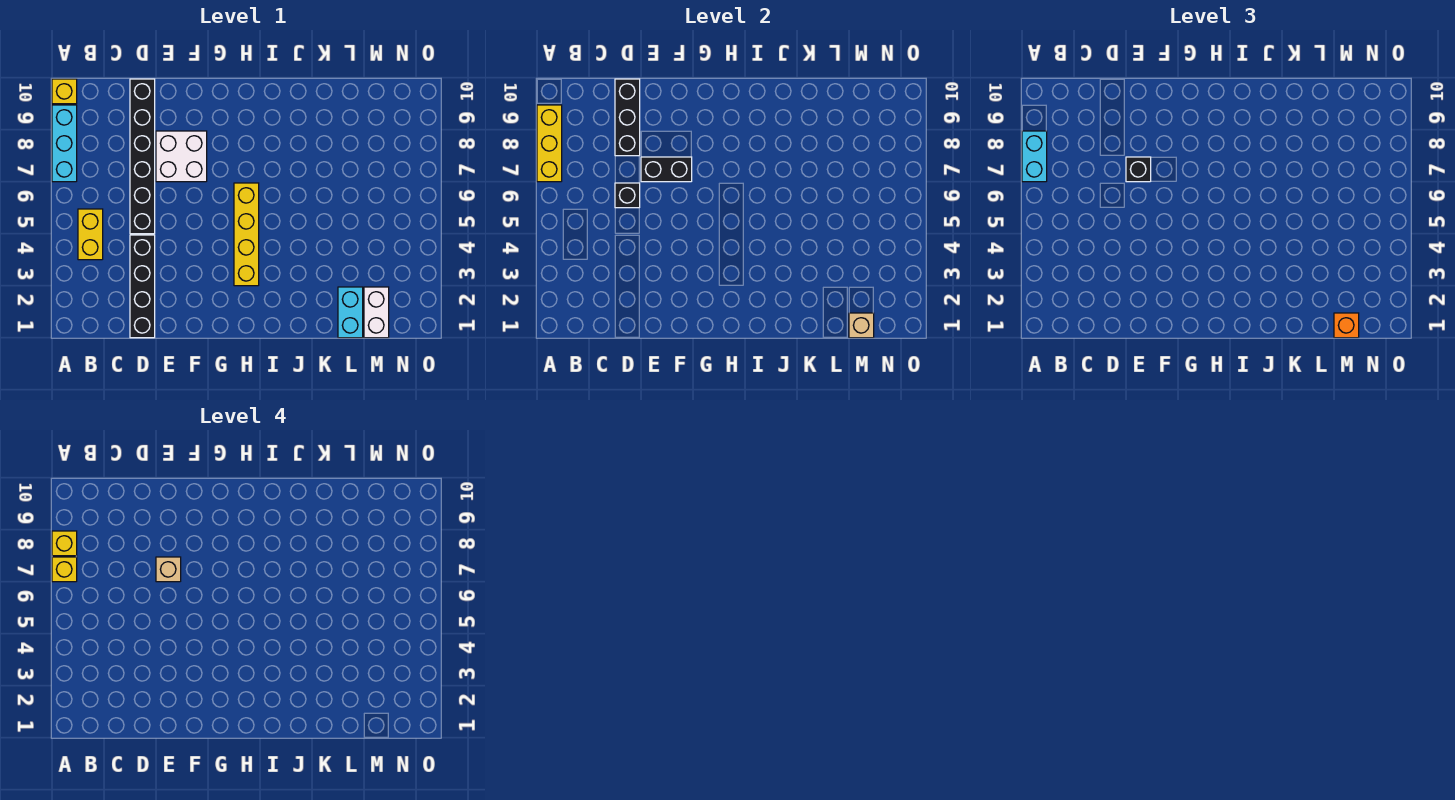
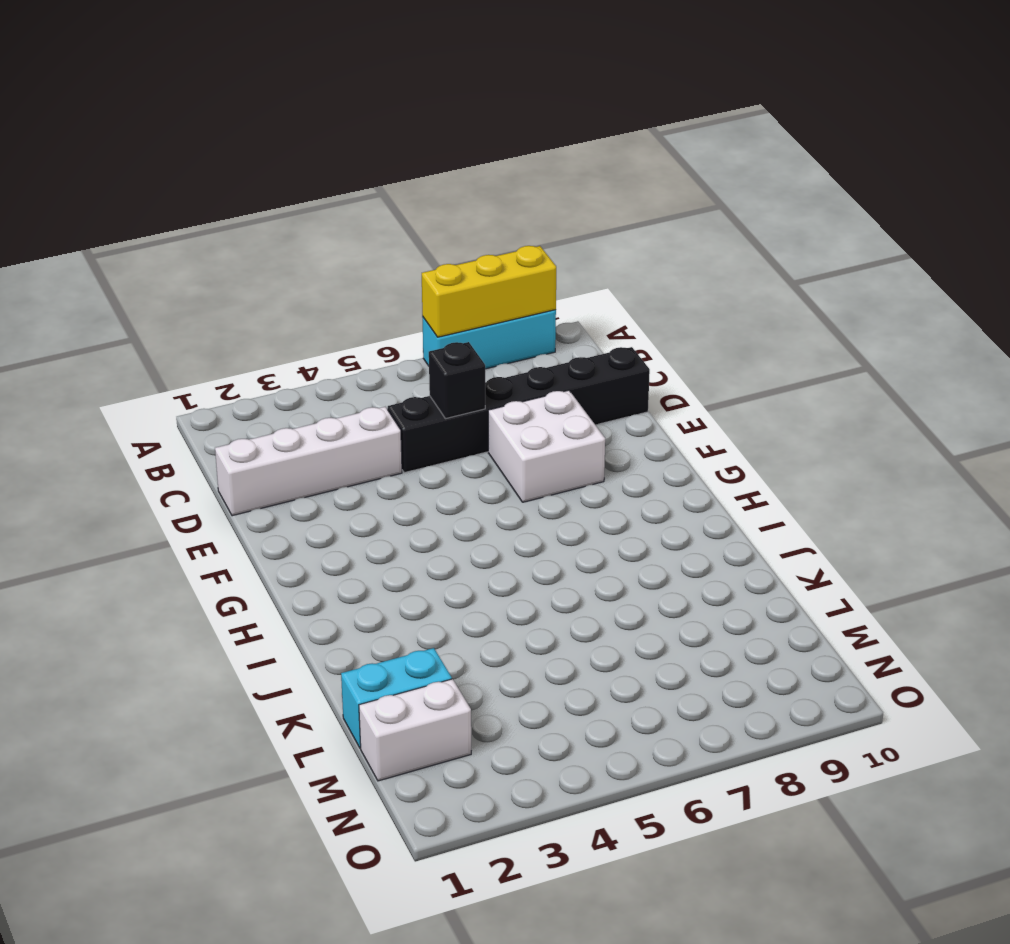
white brick D1:D4 level 1 -> black brick D1:D4 level 1
none -> yellow brick A10 level 1
none -> yellow brick B4:B5 level 1
none -> yellow brick H3:H6 level 1

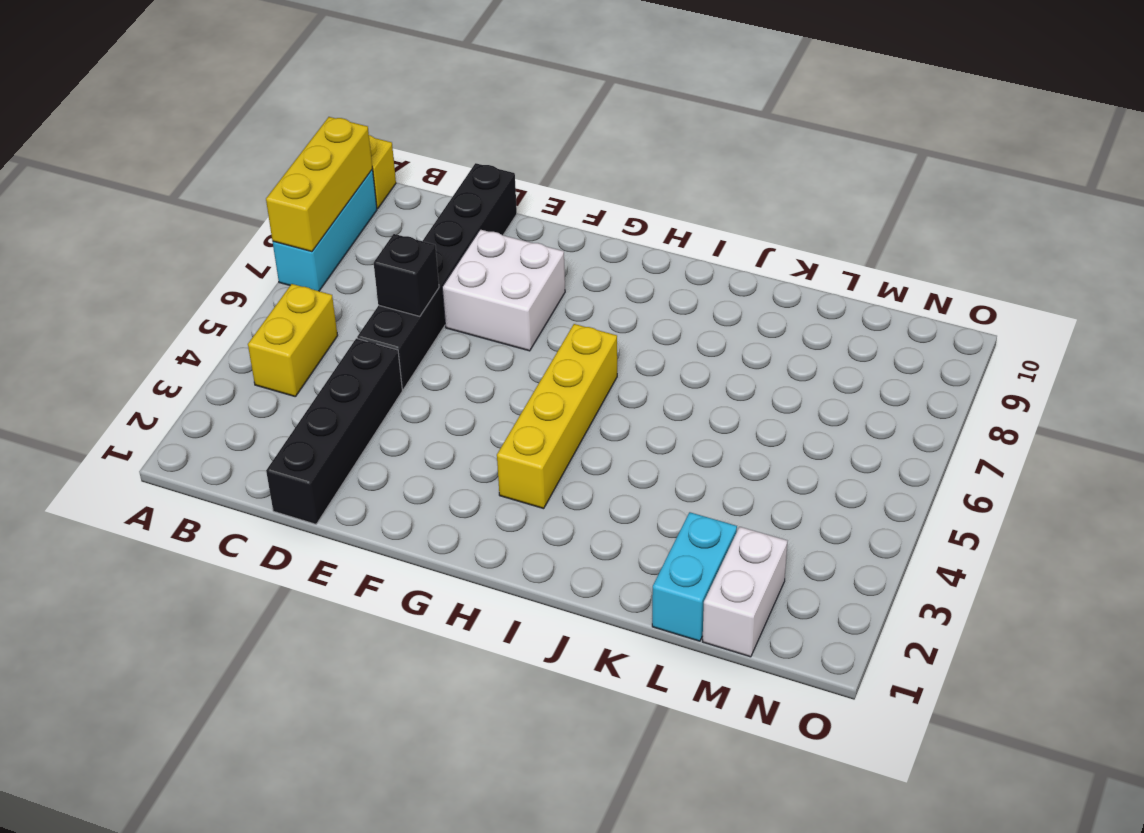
none -> black brick D8:D10 level 2
none -> black brick E7:F7 level 2
none -> tan brick M1 level 2

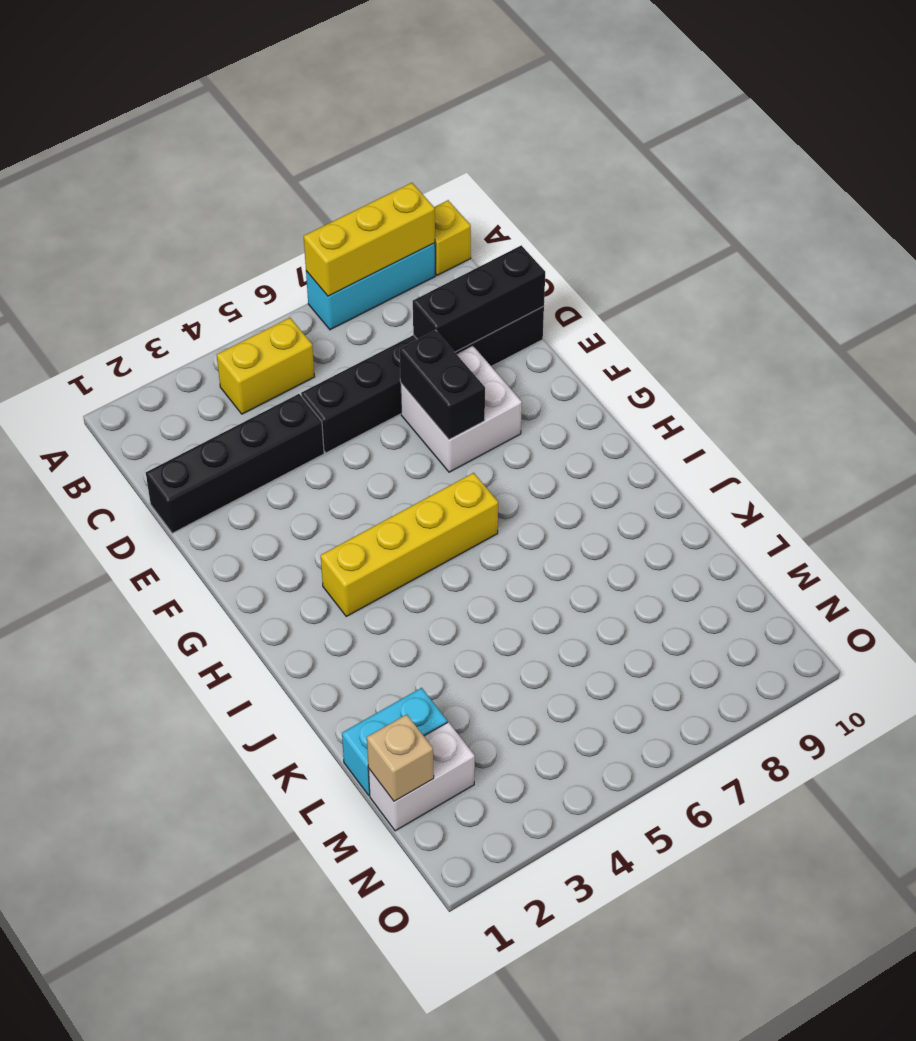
none -> black brick D6 level 2
none -> cyan brick A7:A8 level 3
none -> black brick E7 level 3

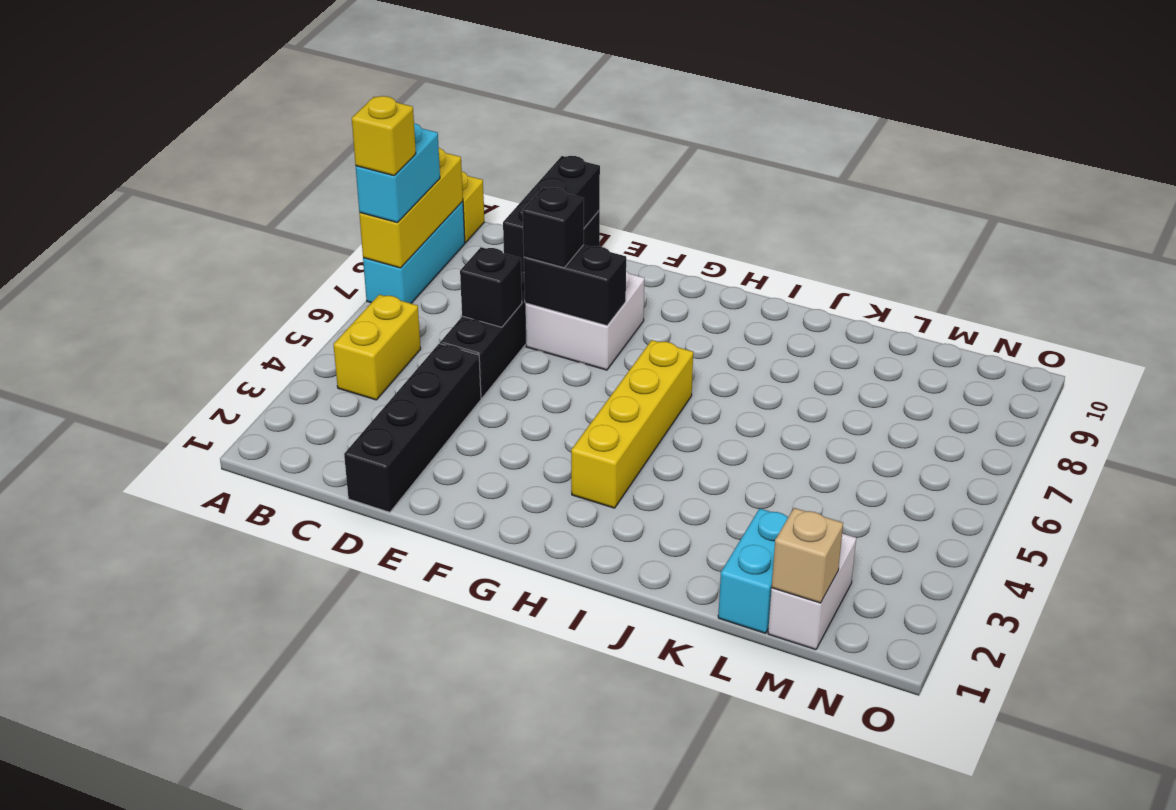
none -> orange brick M1 level 3
none -> yellow brick A8 level 4
none -> tan brick E7 level 4

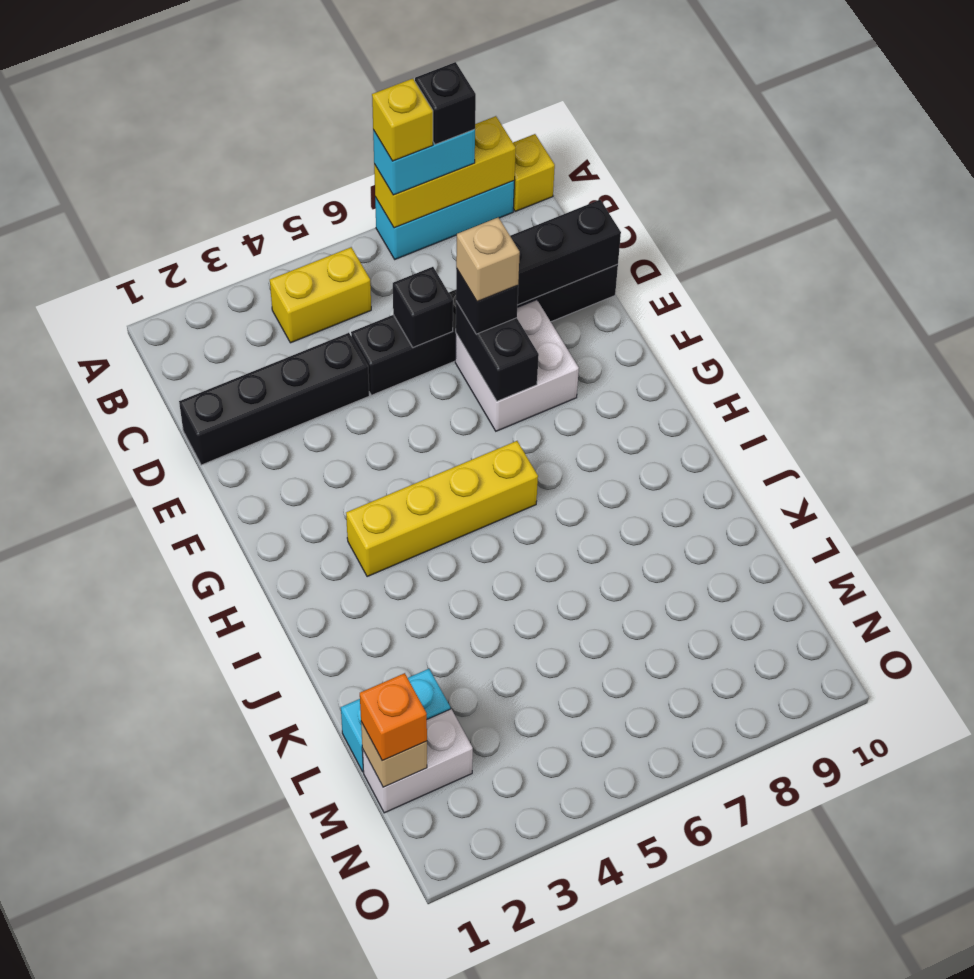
black brick A8 level 4 -> yellow brick A8 level 4

